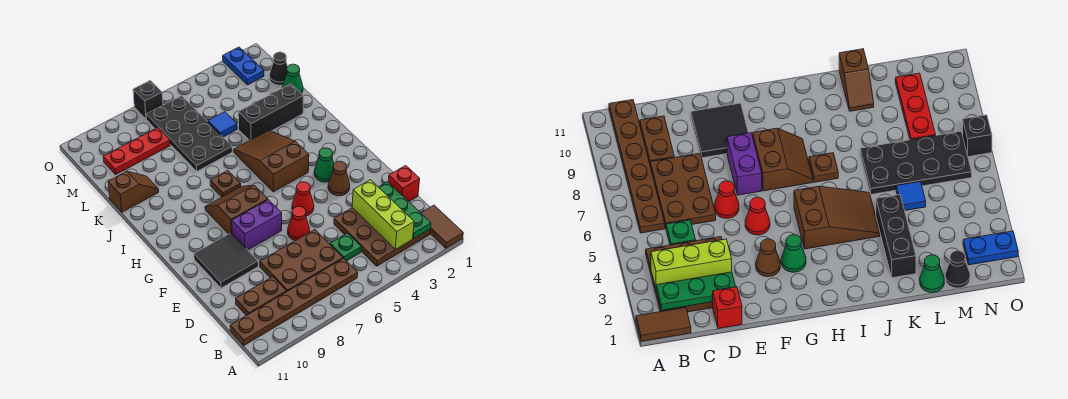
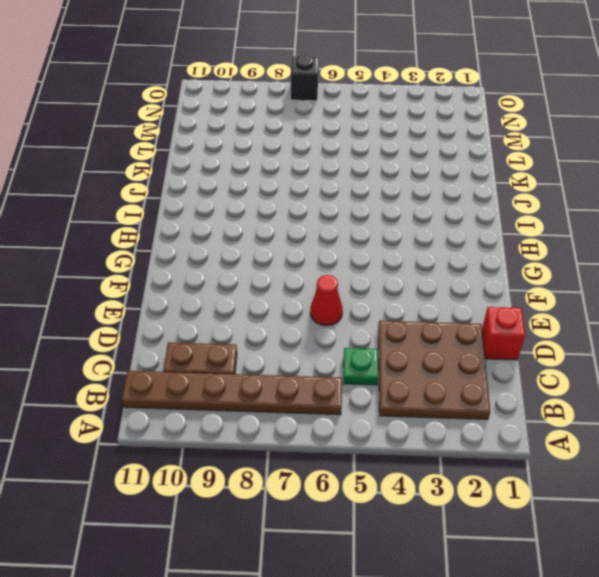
none -> brown tile A1:B1 level 1
none -> brown plate C6:D8 level 1
none -> black tile E9:F10 level 1

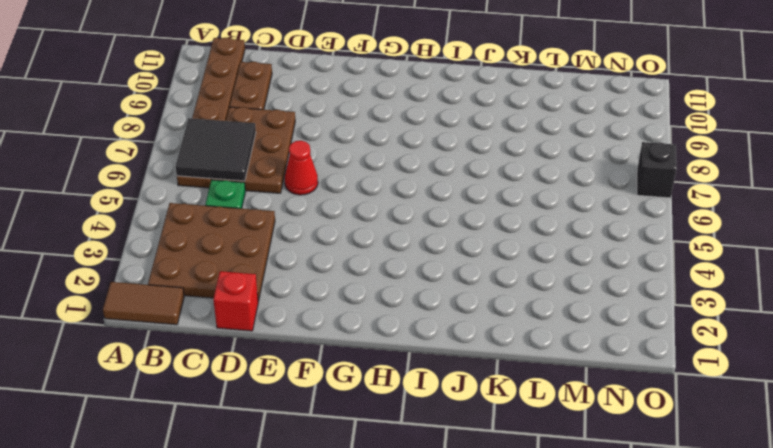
black tile B6:C7 level 2 -> black tile E9:F10 level 1
none -> brown cone F3 level 1
none -> red cone F5 level 1
none -> purple brick F7:F8 level 1

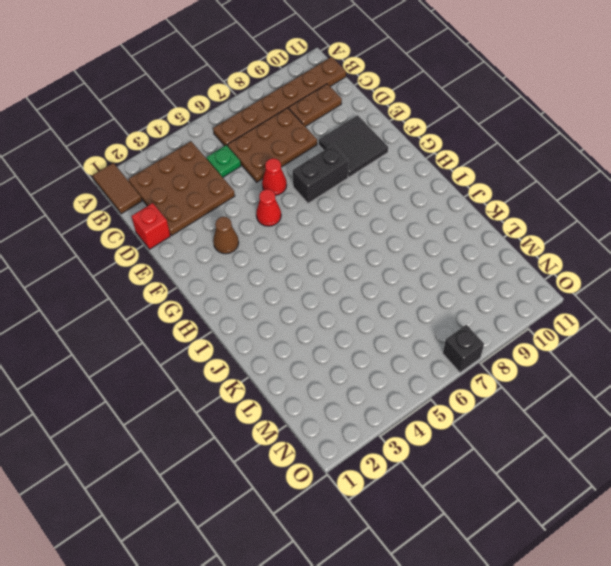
black brick F7:F8 level 1 -> purple brick F7:F8 level 1
none -> green cone G3 level 1
none -> brown slope G7:H8 level 1 top G
none -> brown slope H4:J5 level 1 top H

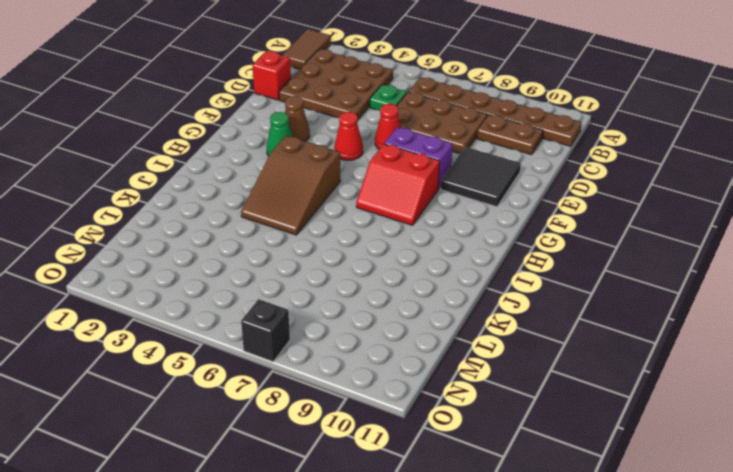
red slope G7:H8 level 1 top G -> brown slope G7:H8 level 1 top G
none -> brown plate I7 level 1
none -> black brick K2:K4 level 1
none -> black plate K6:N7 level 1

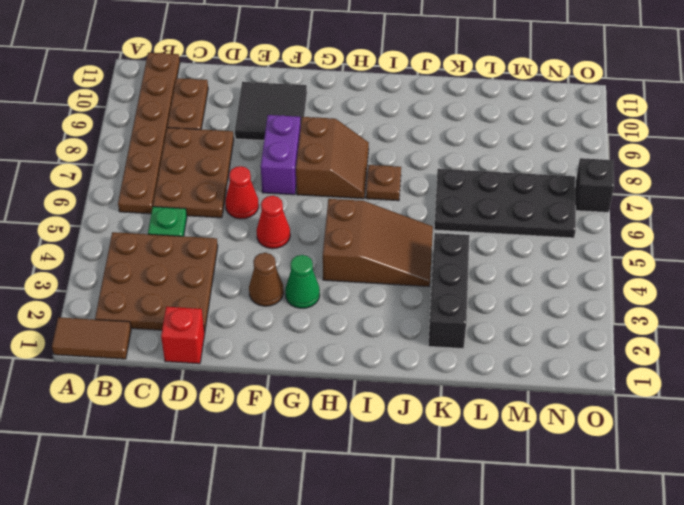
none -> brown slope K10:K11 level 1 top 11
none -> green cone L1 level 1
none -> blue tile L5 level 1

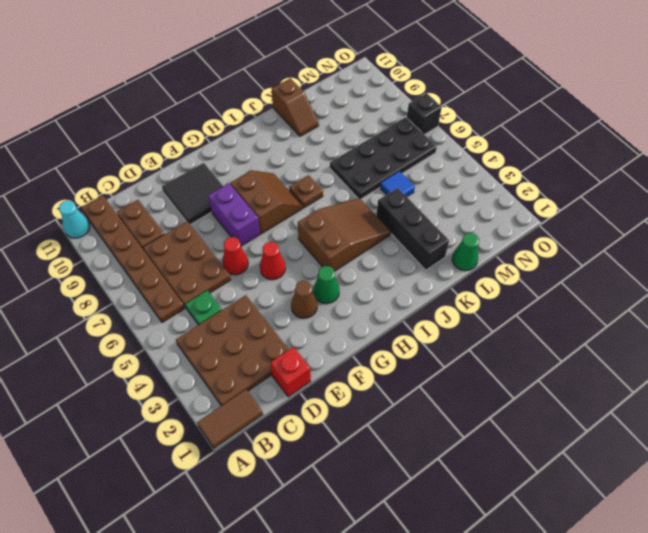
cyan cone A11 level 1 -> none
none -> black cone M1 level 1
none -> red plate M8:M10 level 1
none -> blue plate N2:O2 level 1

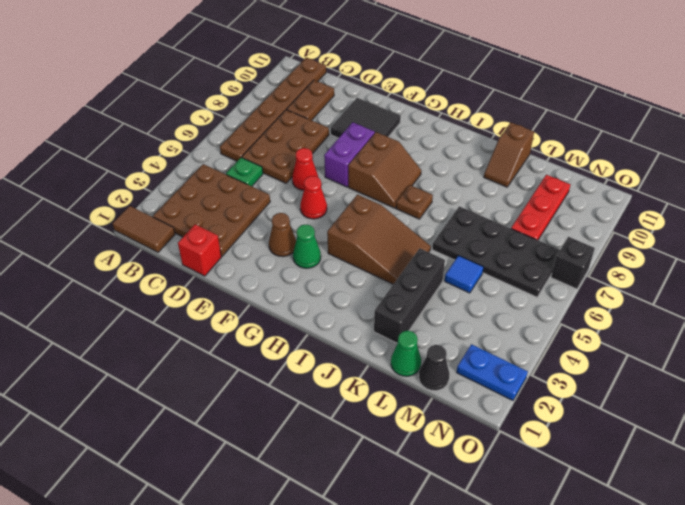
none -> green plate B2:D2 level 2
none -> lime brick B3:D3 level 2

